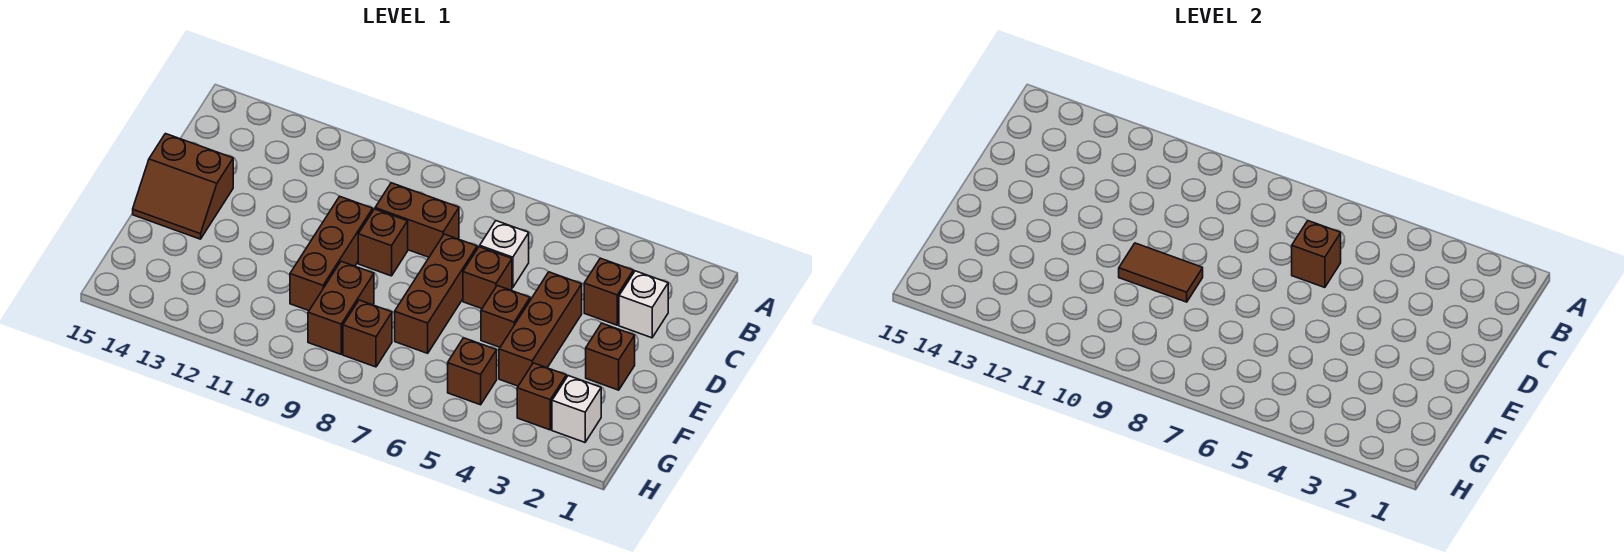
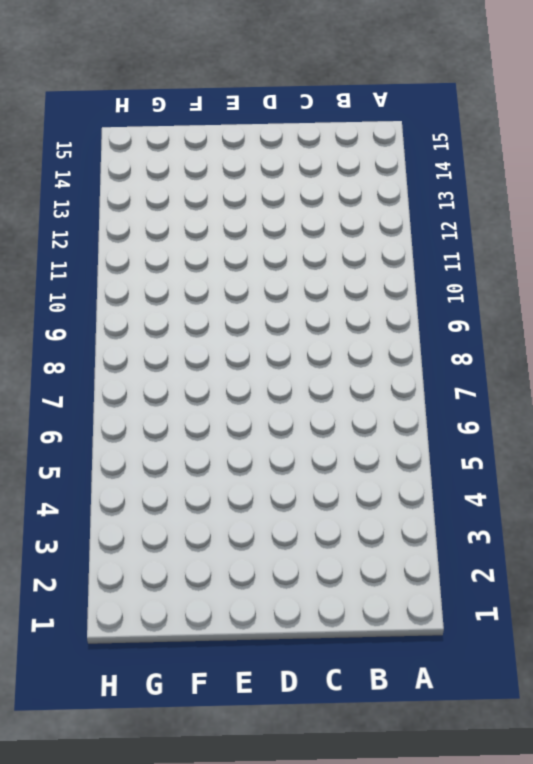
none -> white brick C2 level 1
none -> brown brick C3 level 1
none -> white brick C6 level 1

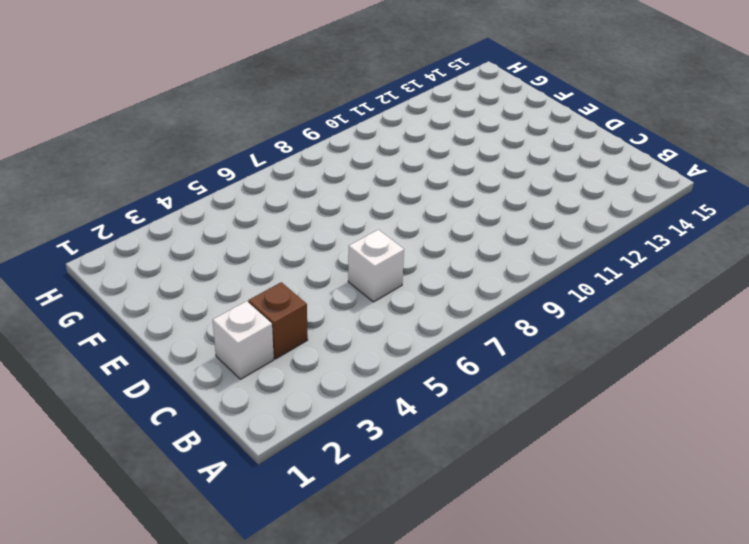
none -> brown brick C8:C9 level 1
none -> brown brick D4:F4 level 1
none -> brown brick D6 level 1

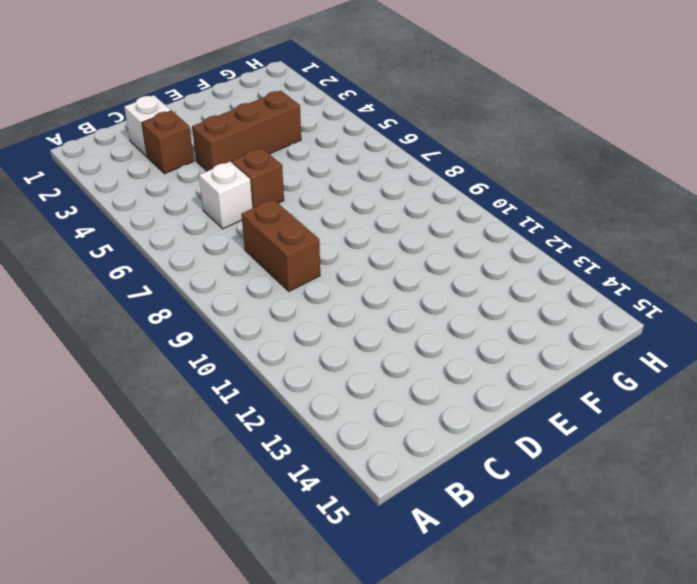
none -> brown brick D7:F7 level 1
none -> brown brick D9 level 1
none -> brown brick D10:F10 level 1

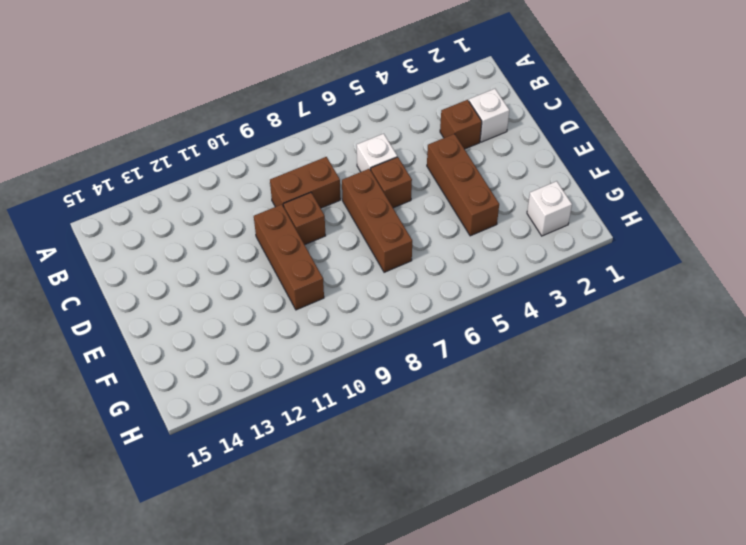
none -> brown slope D14:E15 level 1 top D
none -> brown brick E2 level 1
none -> brown brick E5 level 1

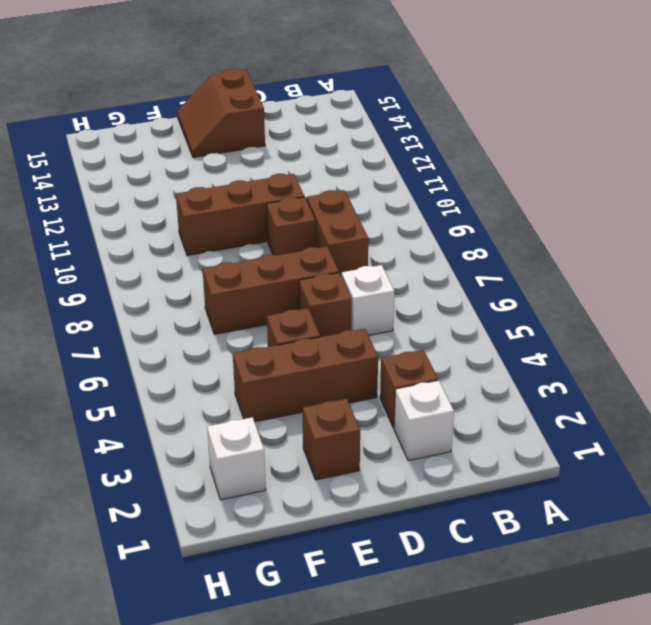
none -> brown brick F9:G9 level 1
none -> brown brick G3 level 1
none -> brown brick G5 level 1

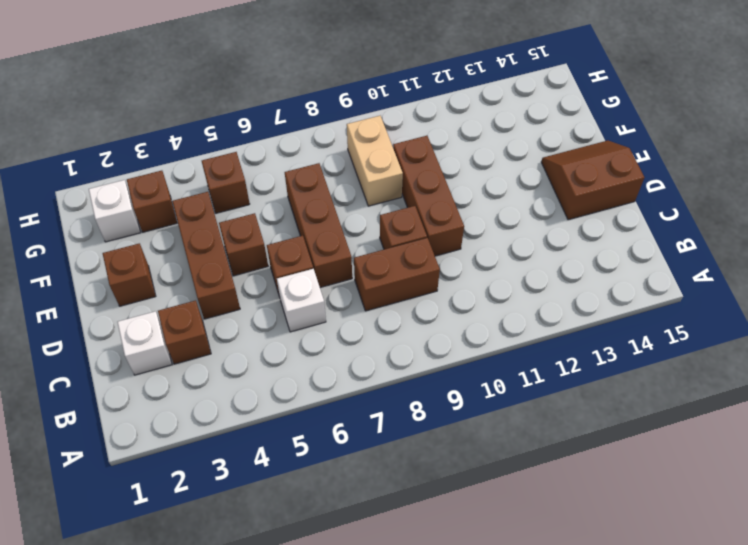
tan brick F9:G9 level 1 -> brown brick F9:G9 level 1
none -> brown brick G8 level 1
none -> brown brick C6 level 2
none -> brown tile E9:E10 level 2

